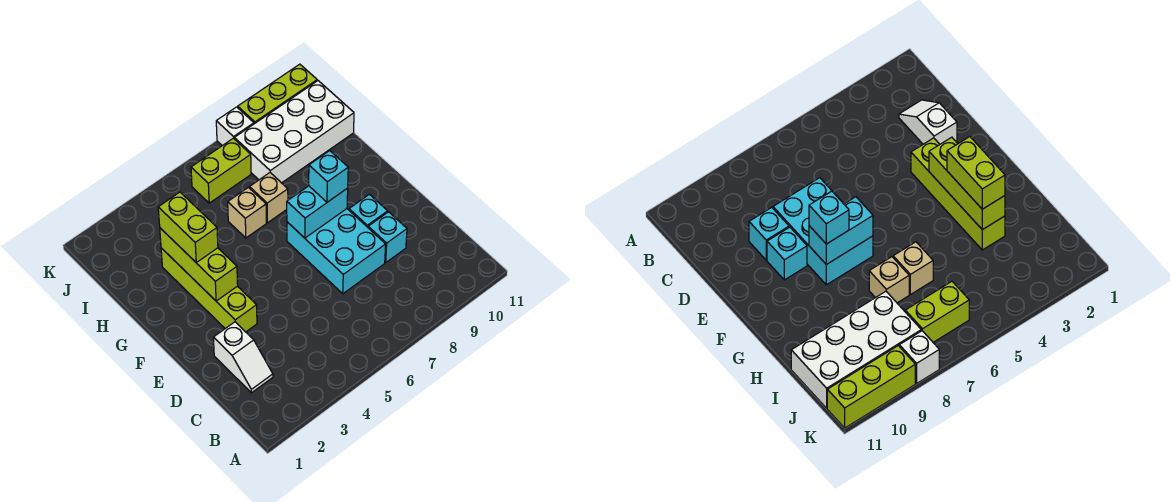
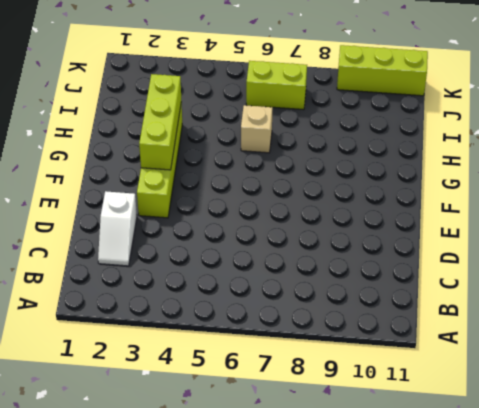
none -> cyan brick D7:F8 level 1
none -> cyan brick D9 level 1
none -> cyan brick E9 level 1

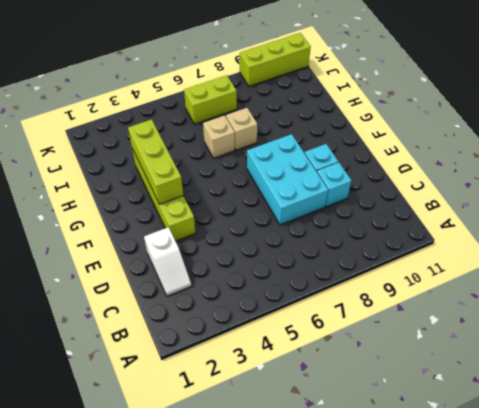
none -> white brick I8:J11 level 1
none -> white brick K8 level 1
none -> cyan brick F7:F8 level 2

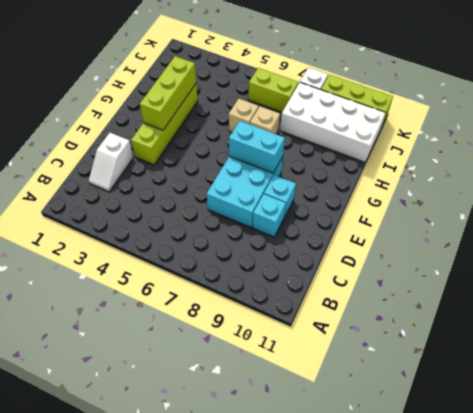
none -> cyan brick F8 level 3
none -> lime brick G3:H3 level 3

